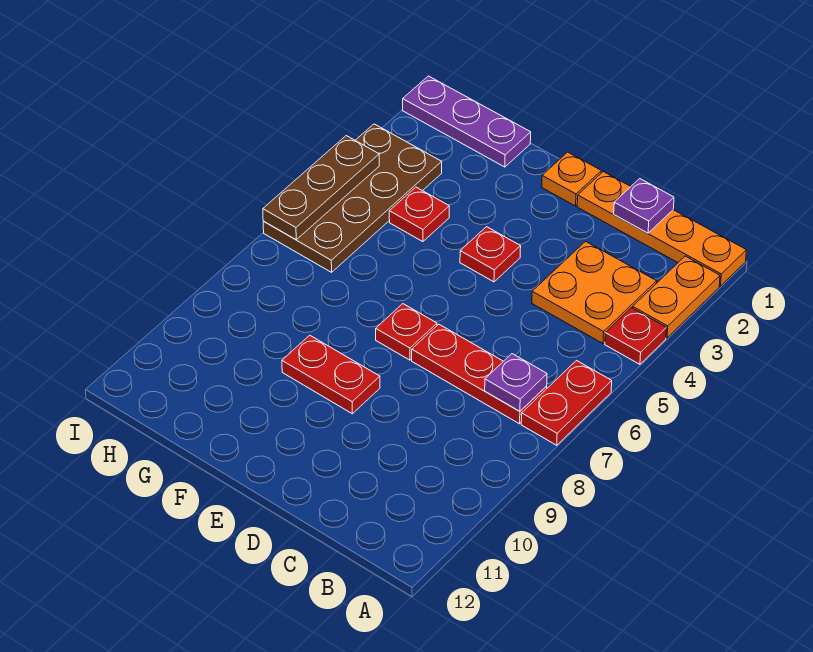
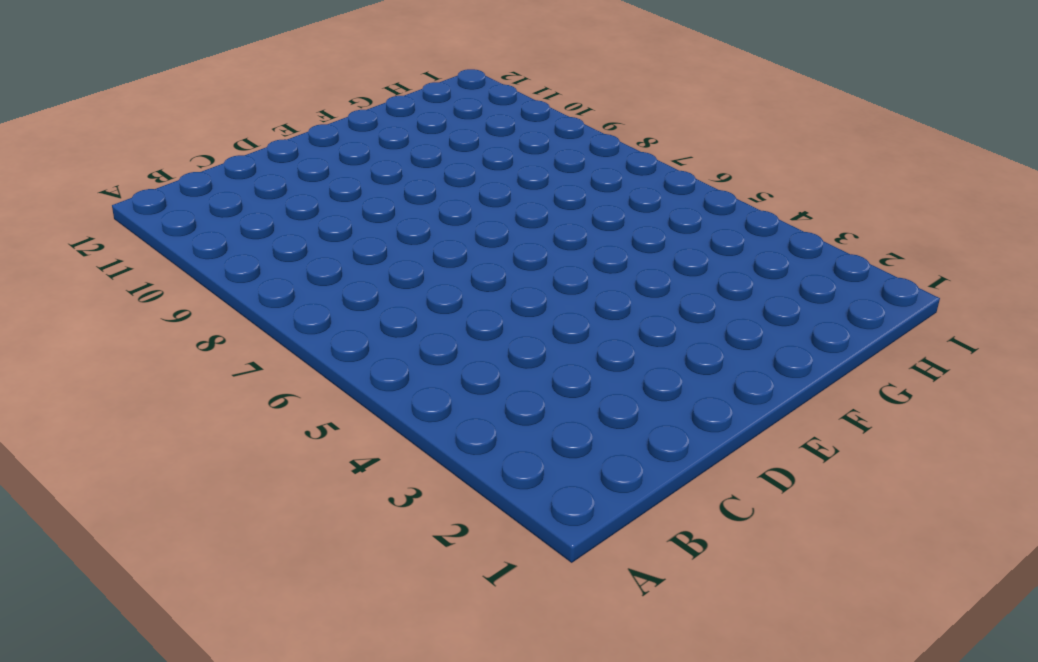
none -> orange plate A1:D1 level 1
none -> orange plate A2:A3 level 1
none -> red plate A4 level 1

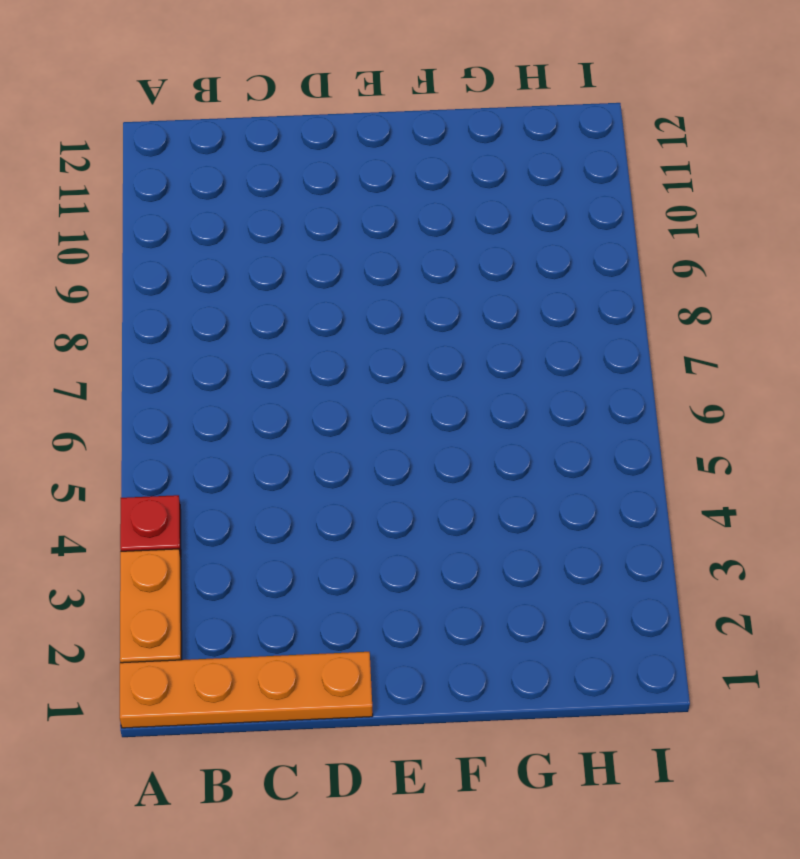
none -> red plate A6:A7 level 1
none -> orange plate B3:C4 level 1
none -> red plate B7:D7 level 1

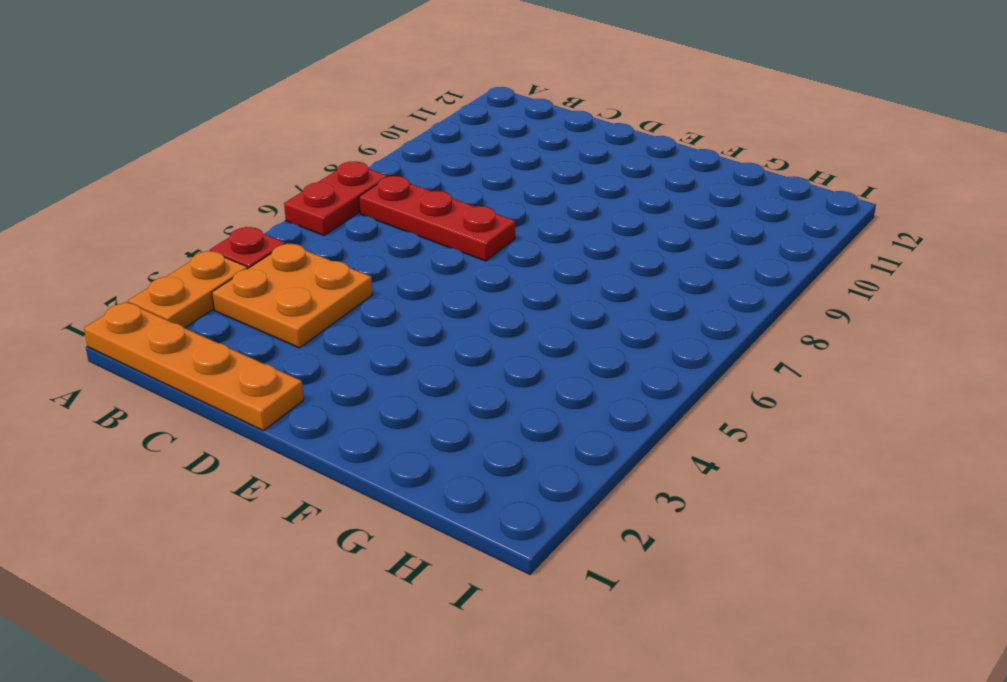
none -> orange plate E1 level 1
none -> red plate E4 level 1
none -> red plate E7 level 1

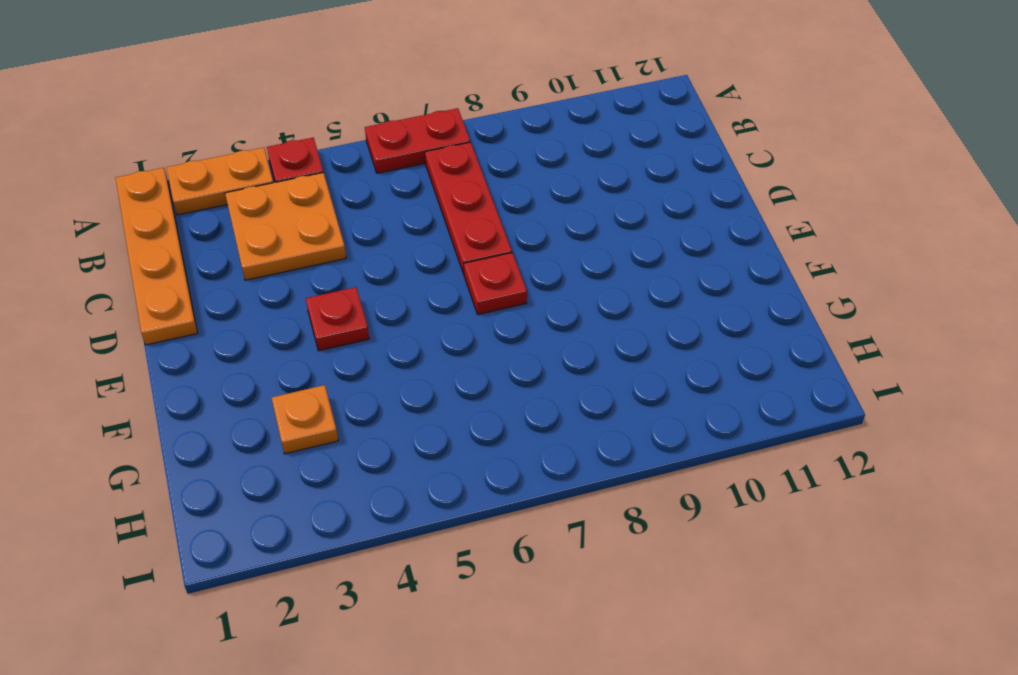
orange plate G3 level 1 -> orange plate E1 level 1
none -> red plate E9:F9 level 1
none -> purple plate G1:I1 level 1
none -> red plate G4 level 1

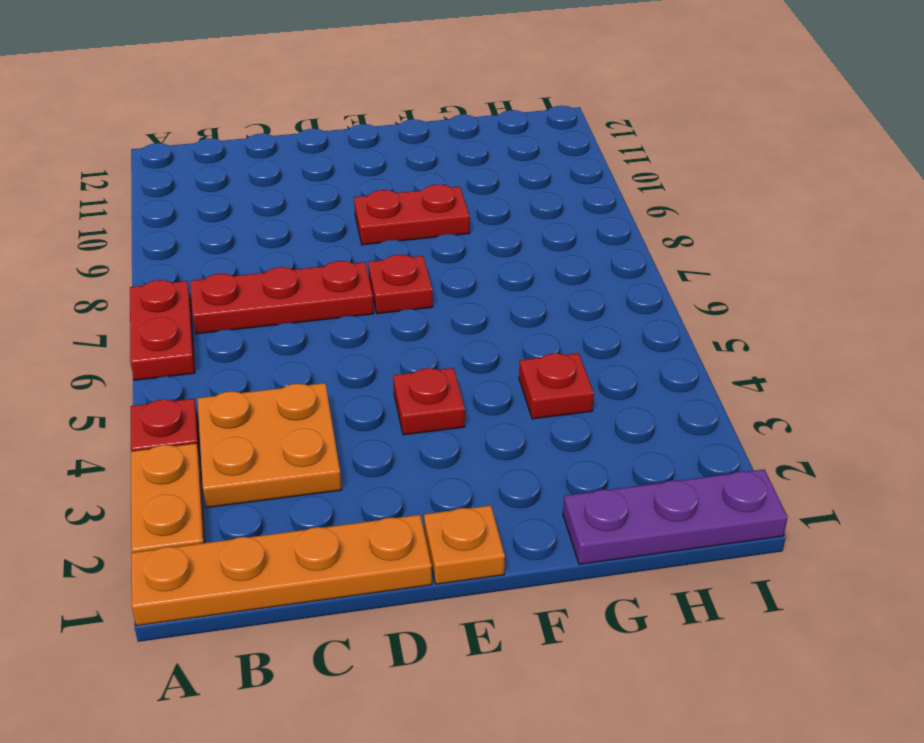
none -> brown plate H3:I6 level 1
none -> purple plate B7 level 2
none -> purple plate C1 level 2

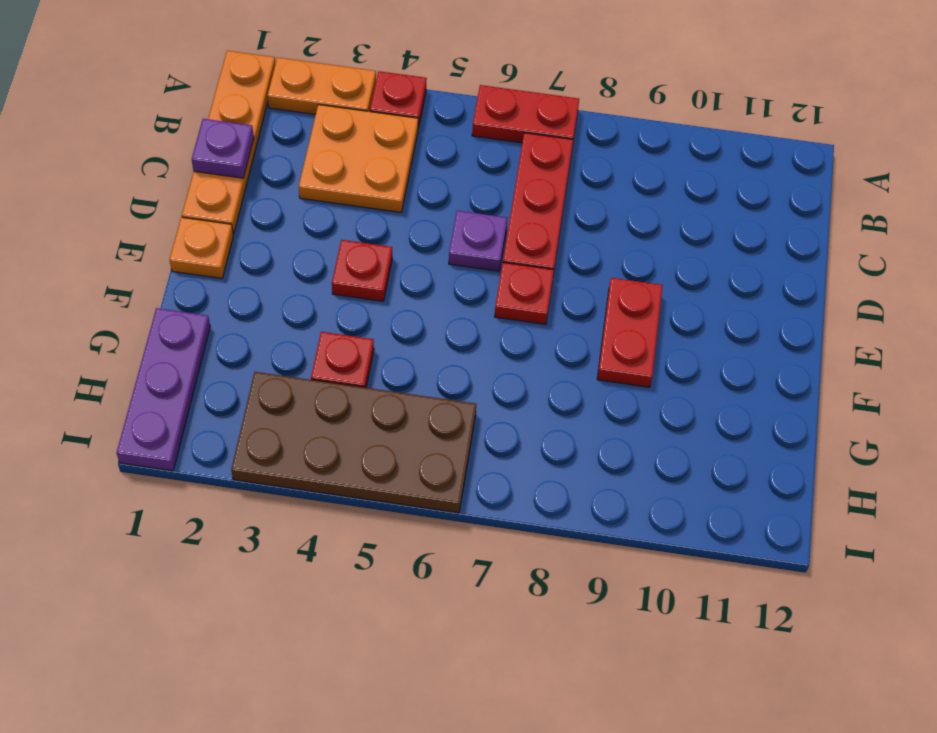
purple plate D6 level 1 -> purple plate B7 level 2
none -> brown plate I4:I6 level 2

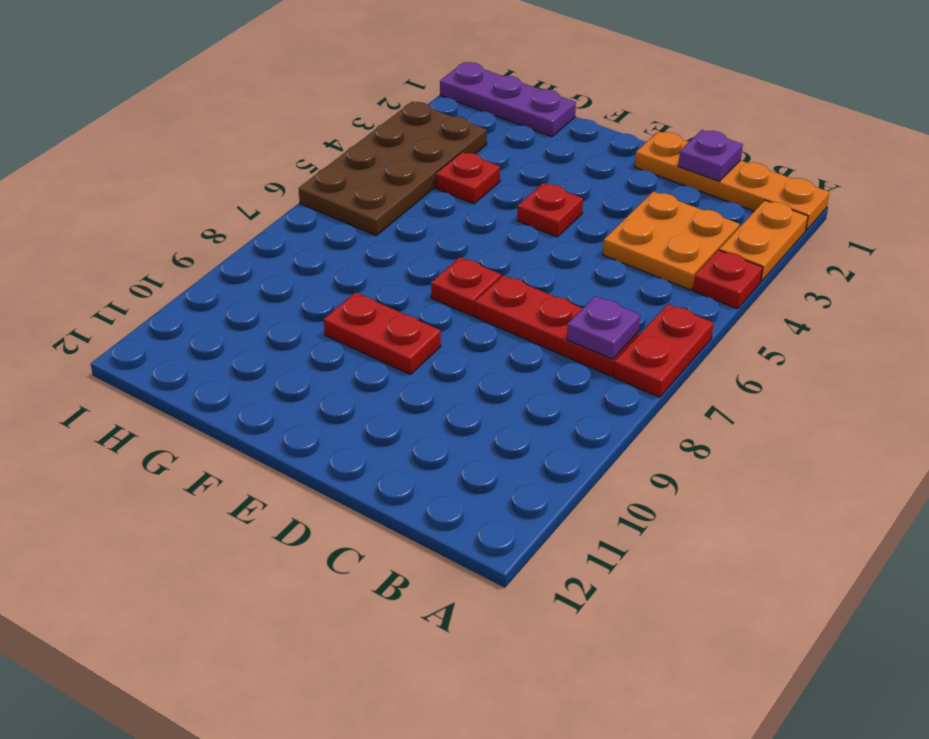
none -> orange plate E1 level 1
none -> brown plate I4:I6 level 2

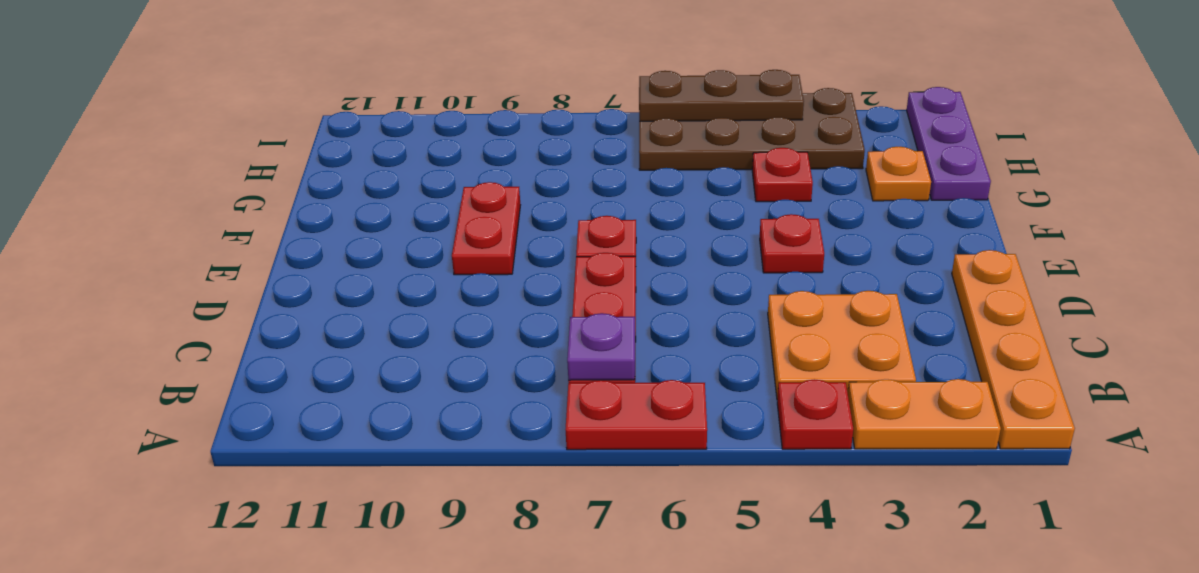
orange plate G2 level 1 -> orange plate E1 level 1
none -> purple plate C1 level 2

